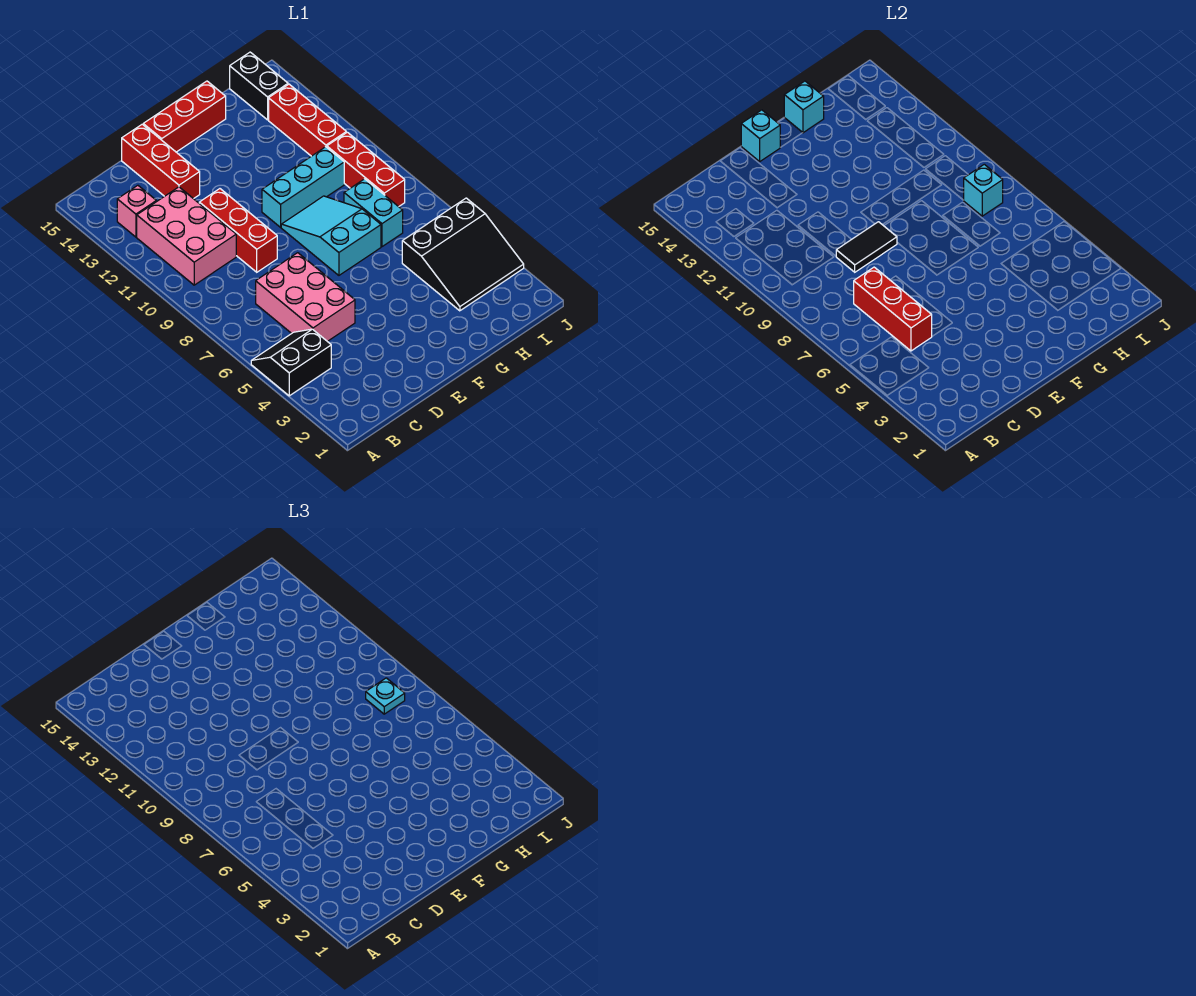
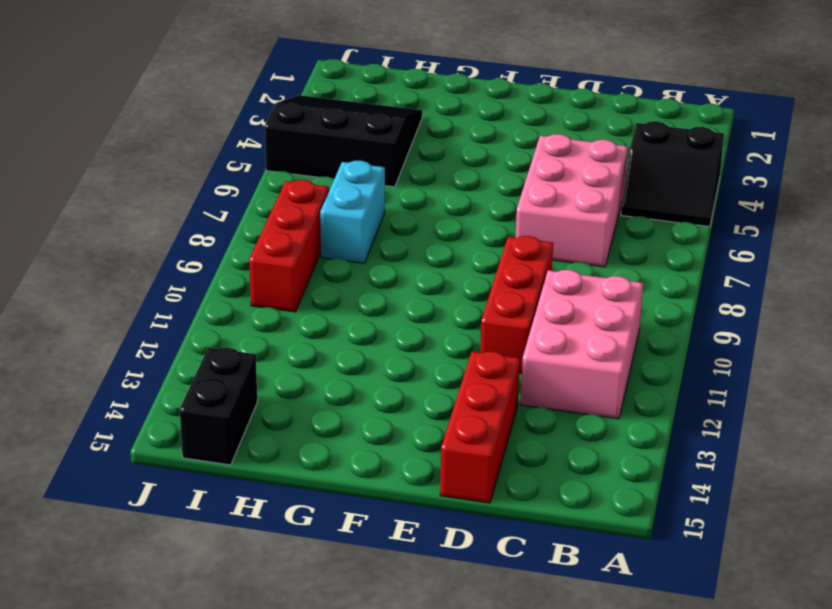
none -> pink brick B13 level 1
none -> red brick E15:G15 level 1
none -> cyan slope F7:G9 level 1 top 7

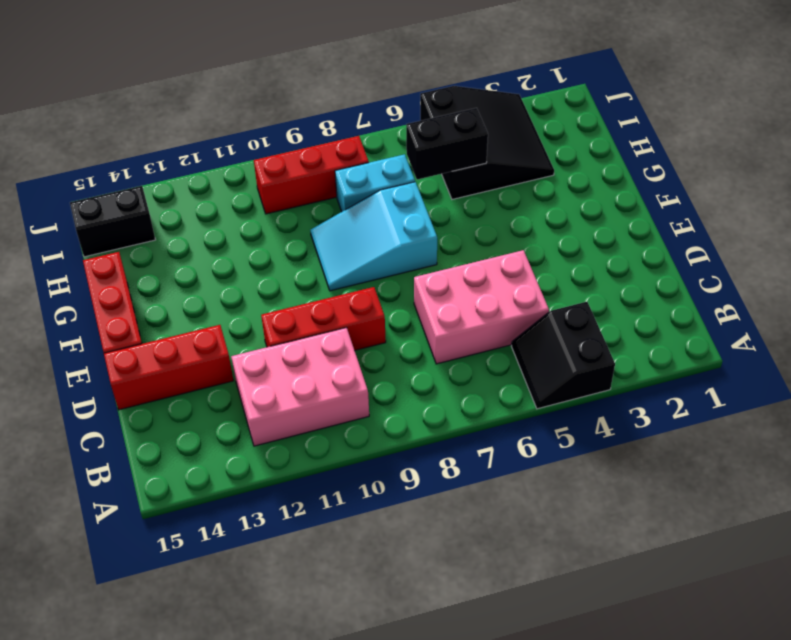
black brick H5:H6 level 2 -> none
none -> pink brick B13 level 1
none -> cyan brick F10:H10 level 1
none -> red brick I11:I13 level 1

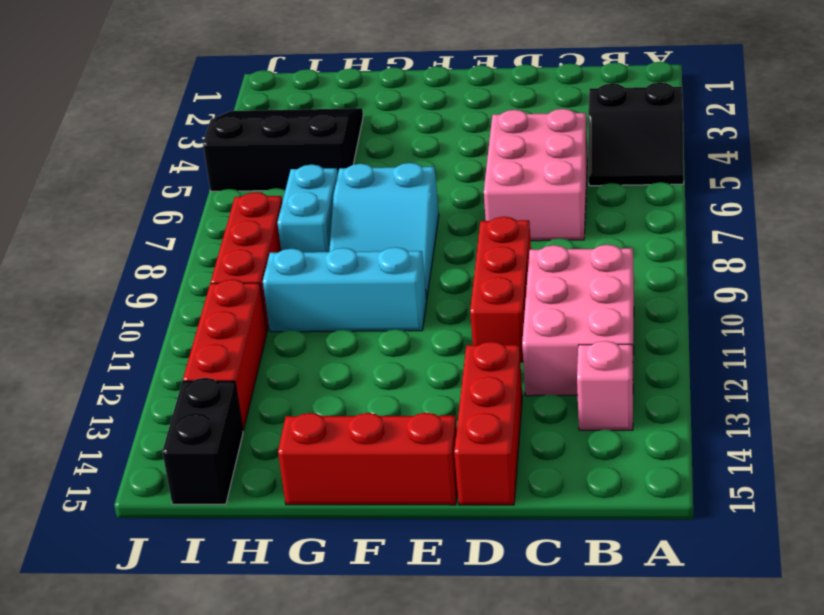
none -> red brick C5:C7 level 2
none -> black tile D9:E9 level 2
none -> cyan brick E15 level 2

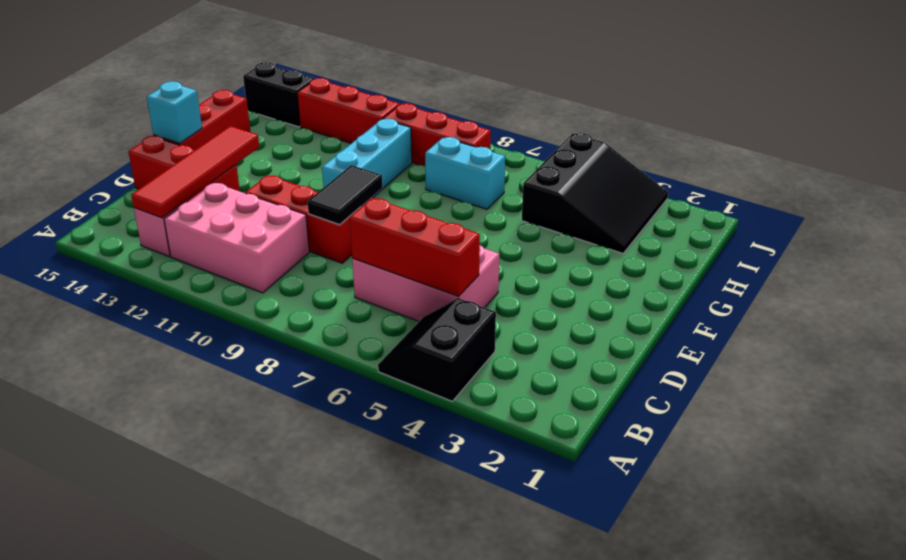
red tile B13:E13 level 2 -> none
none -> cyan slope F7:G9 level 1 top 7
none -> cyan brick G15 level 2
none -> cyan brick I8 level 2

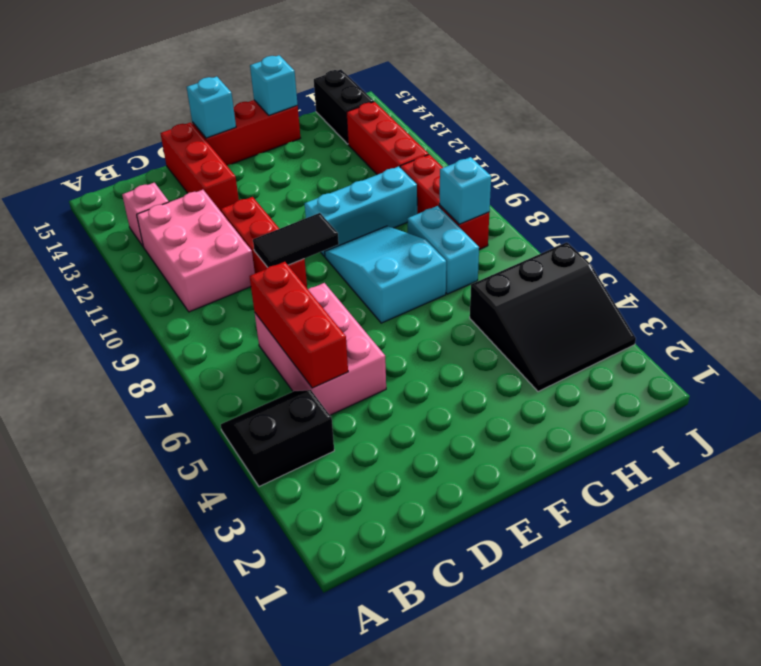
none -> cyan plate I8 level 3

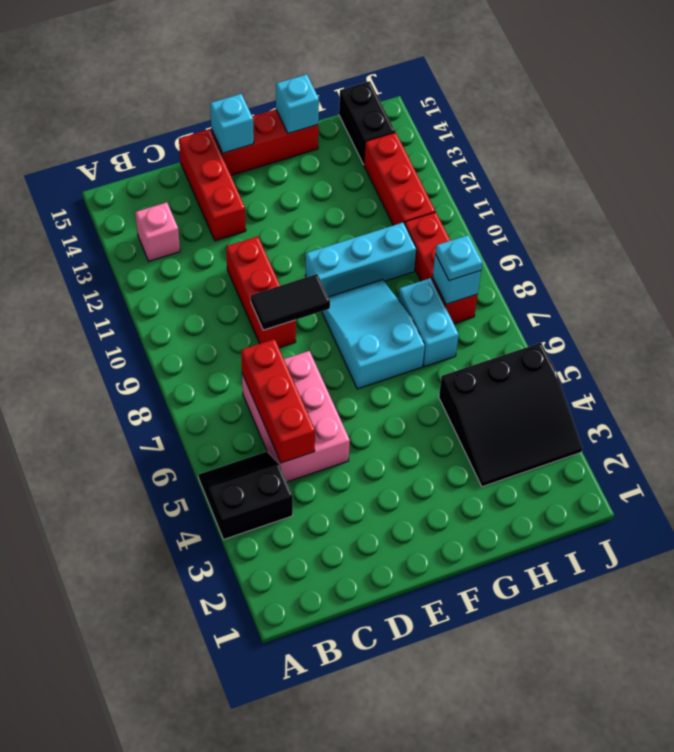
none -> pink brick B10:C12 level 1

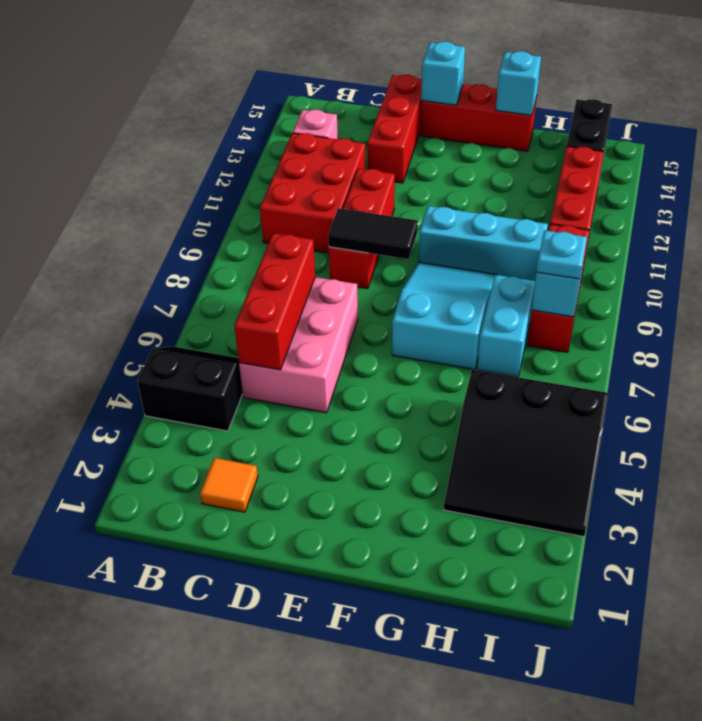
red brick B10:C12 level 1 -> pink brick B10:C12 level 1
orange tile C2 level 1 -> none

